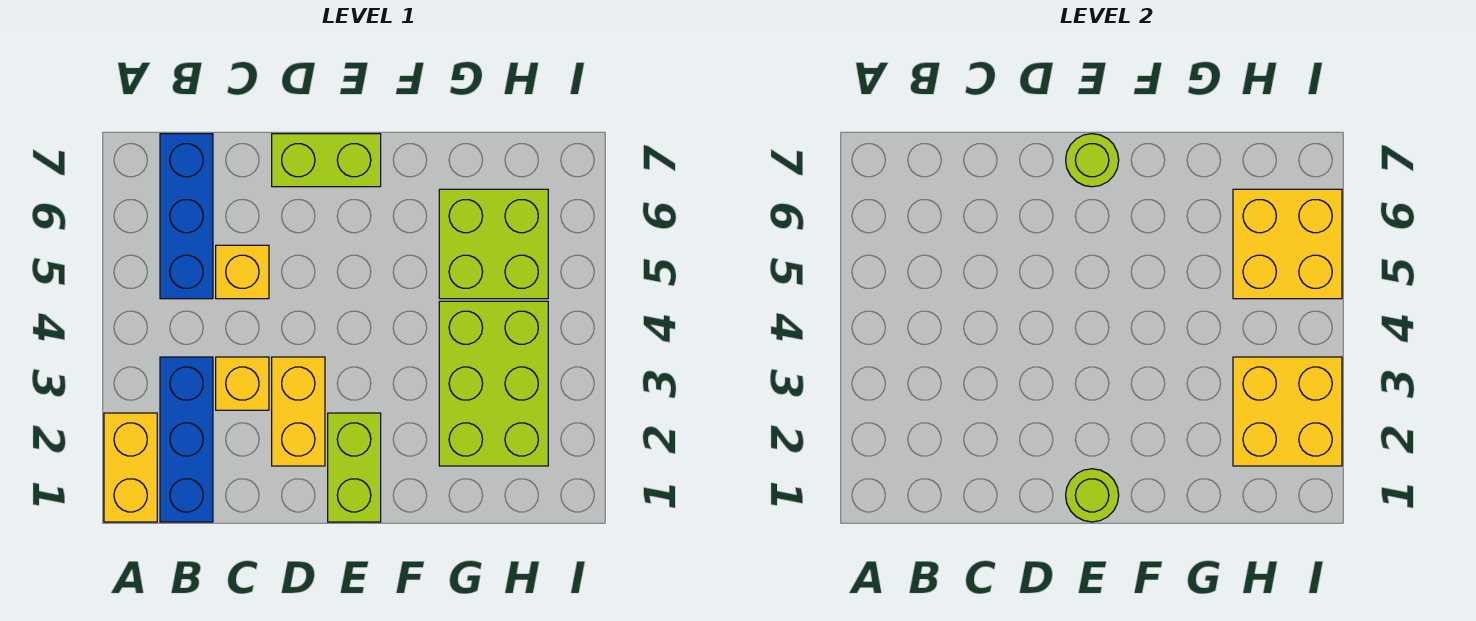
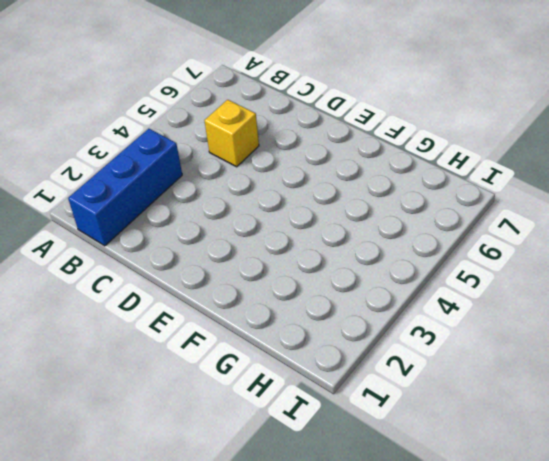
none -> yellow brick A1:A2 level 1
none -> blue brick B5:B7 level 1
none -> yellow brick C3 level 1

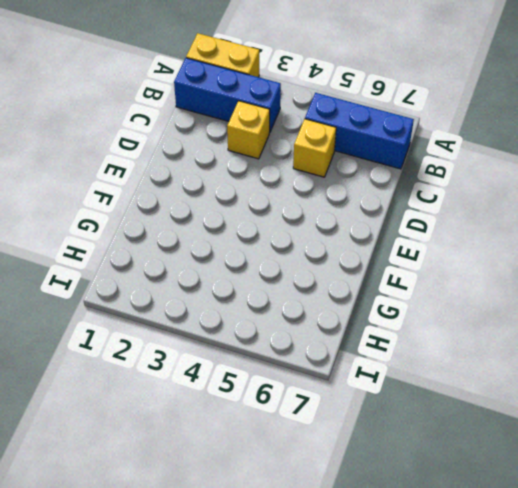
none -> yellow brick D2:D3 level 1
none -> lime brick D7:E7 level 1
none -> lime brick E1:E2 level 1

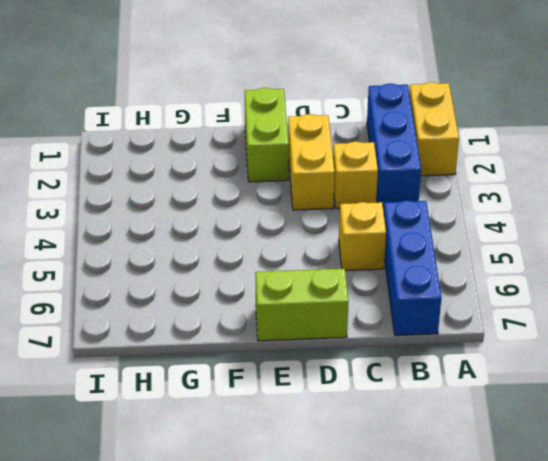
none -> lime brick G2:H4 level 1
none -> lime brick G5:H6 level 1
none -> lime round brick E1 level 2

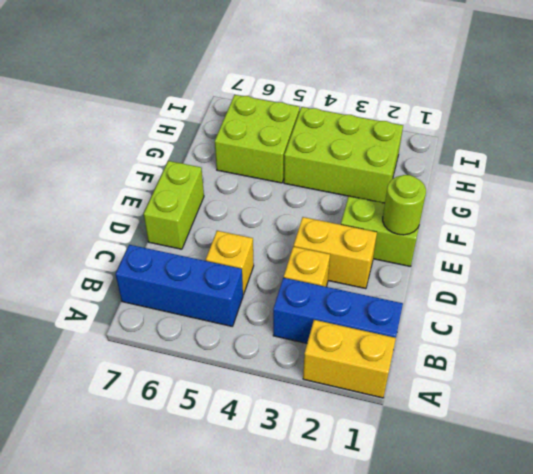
none -> lime round brick E7 level 2
none -> yellow brick H2:I3 level 2
none -> yellow brick H5:I6 level 2

